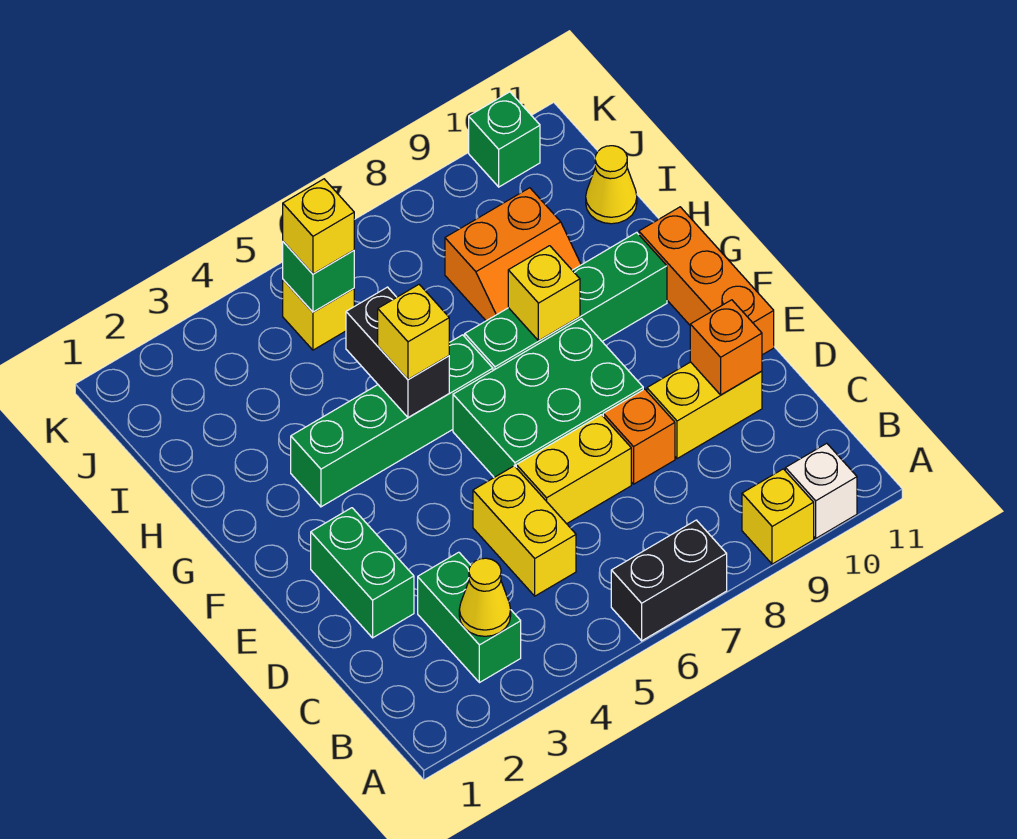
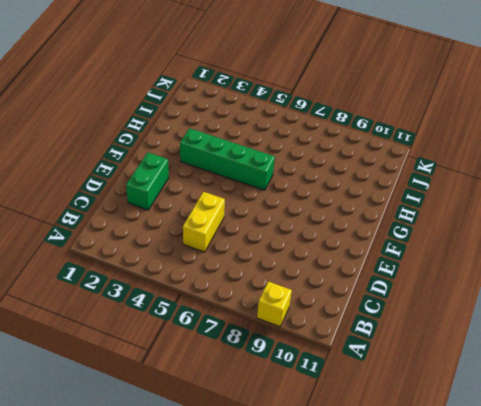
none -> black brick A6:A7 level 1
none -> white brick A10 level 1
none -> green brick B3:C3 level 1

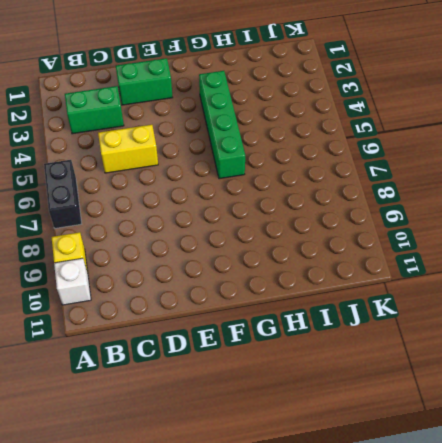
none -> yellow brick D6:D7 level 1
none -> orange brick D8 level 1
none -> yellow brick D9:D10 level 1

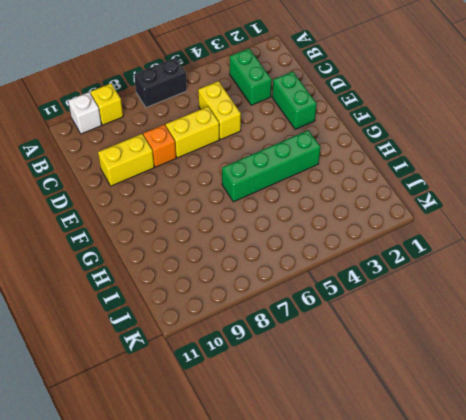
none -> green brick E6:F8 level 1
none -> orange brick E11:G11 level 1
none -> green brick G7:G10 level 1

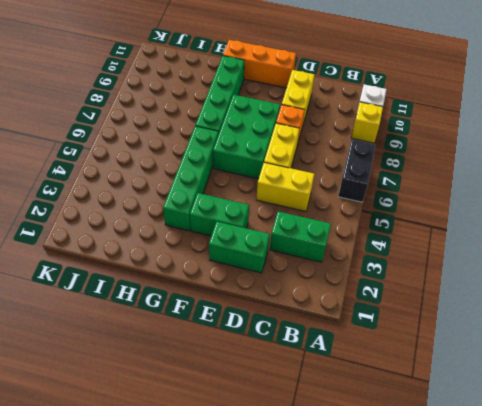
green brick E3:F3 level 1 -> none
none -> orange slope H8:I9 level 1 top I
none -> yellow cone I11 level 1
none -> yellow brick J5 level 1

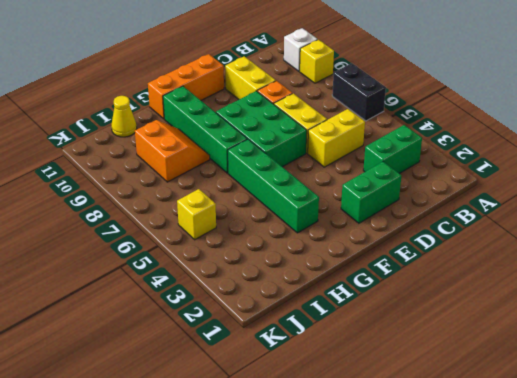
none -> green brick K10 level 1
none -> yellow cone B3 level 2
none -> orange brick D10 level 2

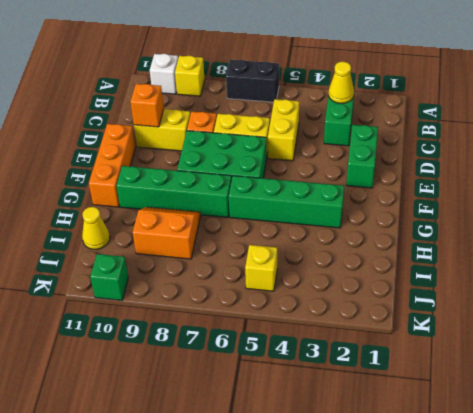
none -> black brick G5:H5 level 2
none -> yellow brick G8 level 2
none -> green brick J5 level 2

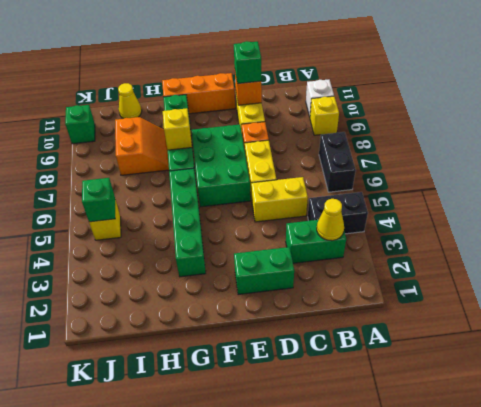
black brick A4:B4 level 1 -> black brick G5:H5 level 2
green brick D10 level 3 -> none
none -> yellow brick G5 level 3
none -> yellow brick J5 level 3

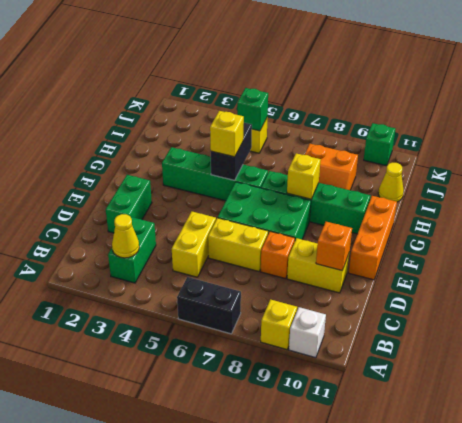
none -> yellow brick J5 level 3

